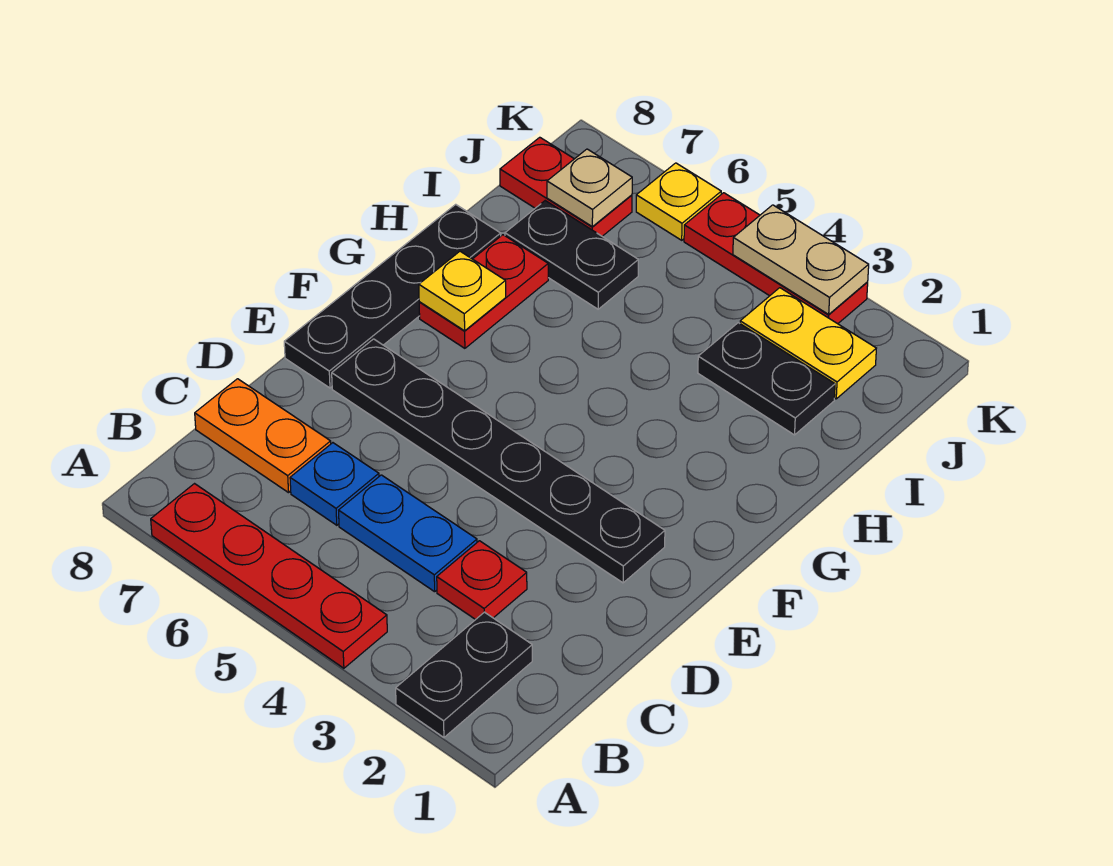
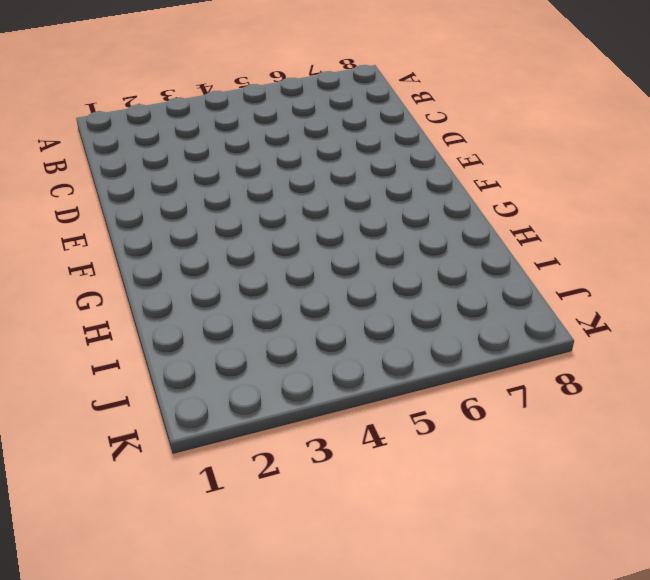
none -> black plate A2:B2 level 1
none -> red plate A4:A7 level 1
none -> red plate C3 level 1

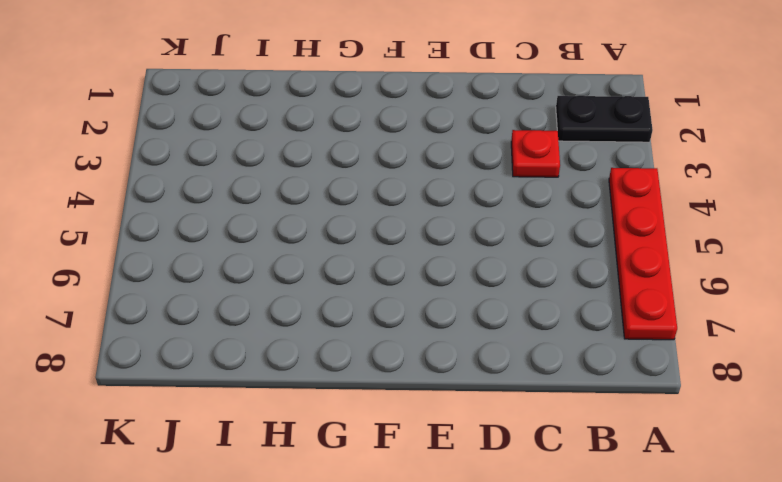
none -> blue plate C4:C5 level 1
none -> blue plate C6 level 1
none -> orange plate C7:C8 level 1

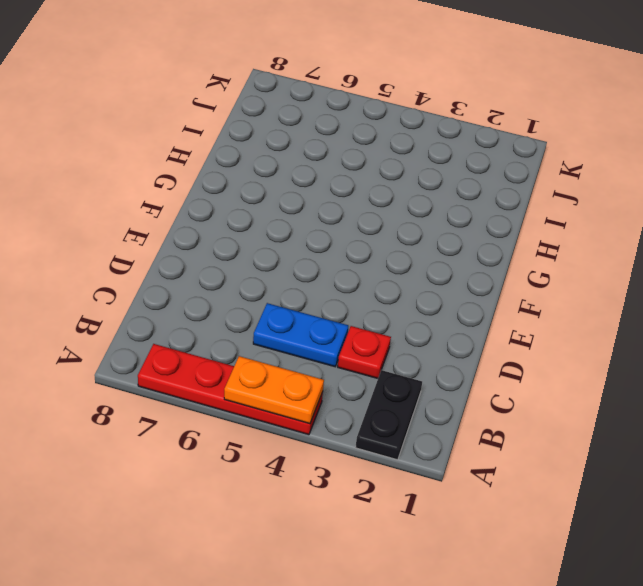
orange plate A4:A5 level 2 -> orange plate C7:C8 level 1
none -> blue plate C6 level 1
none -> black plate E2:E7 level 1
none -> black plate E8:H8 level 1

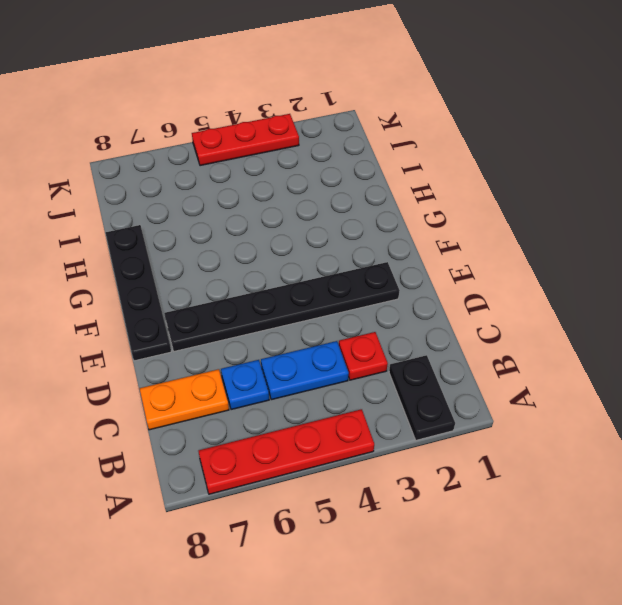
none -> red plate G7:H7 level 1
none -> black plate I2:I3 level 1
none -> black plate I6:I7 level 1

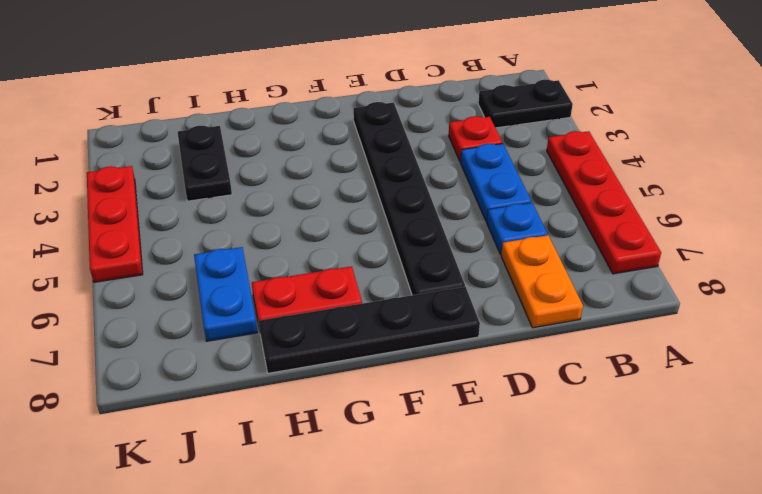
blue plate I6:I7 level 1 -> black plate I6:I7 level 1
none -> yellow plate J2:J3 level 1
none -> red plate J7:J8 level 1
none -> yellow plate K6 level 1

